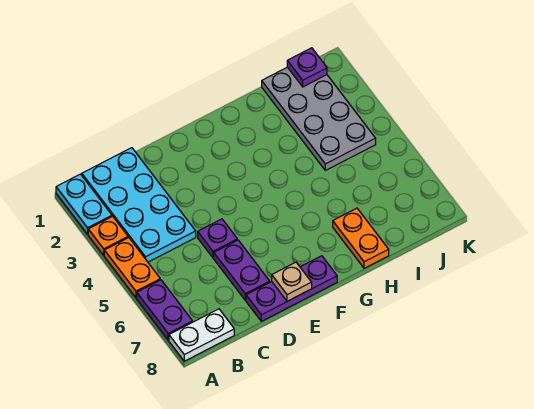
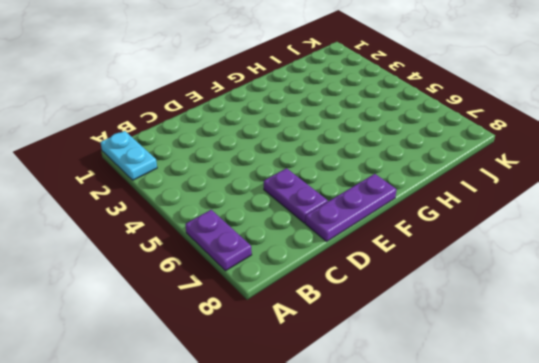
none -> orange plate A3 level 1
none -> orange plate A4:A5 level 1
none -> white plate A8:B8 level 1

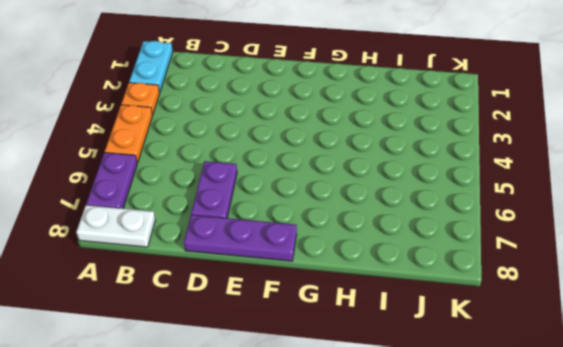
none -> cyan plate B1:C4 level 1
none -> purple plate D5 level 1
none -> orange plate H7:H8 level 1

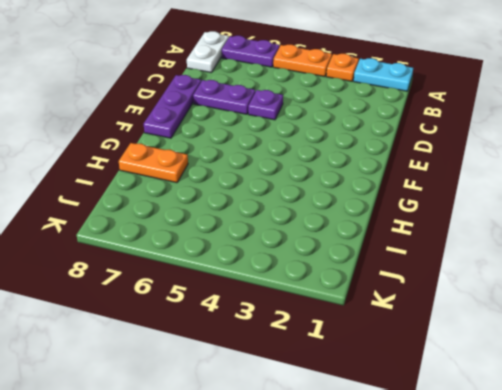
none -> cyan plate B1:C4 level 1
none -> grey plate I1:J4 level 1
none -> tan plate E8 level 2

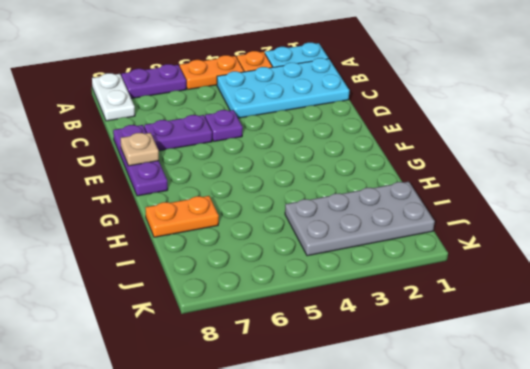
none -> purple plate J1 level 2

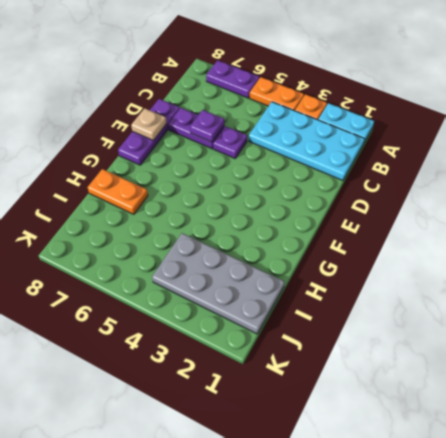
purple plate D6 level 2 -> purple plate J1 level 2
none -> white plate A8:B8 level 1

